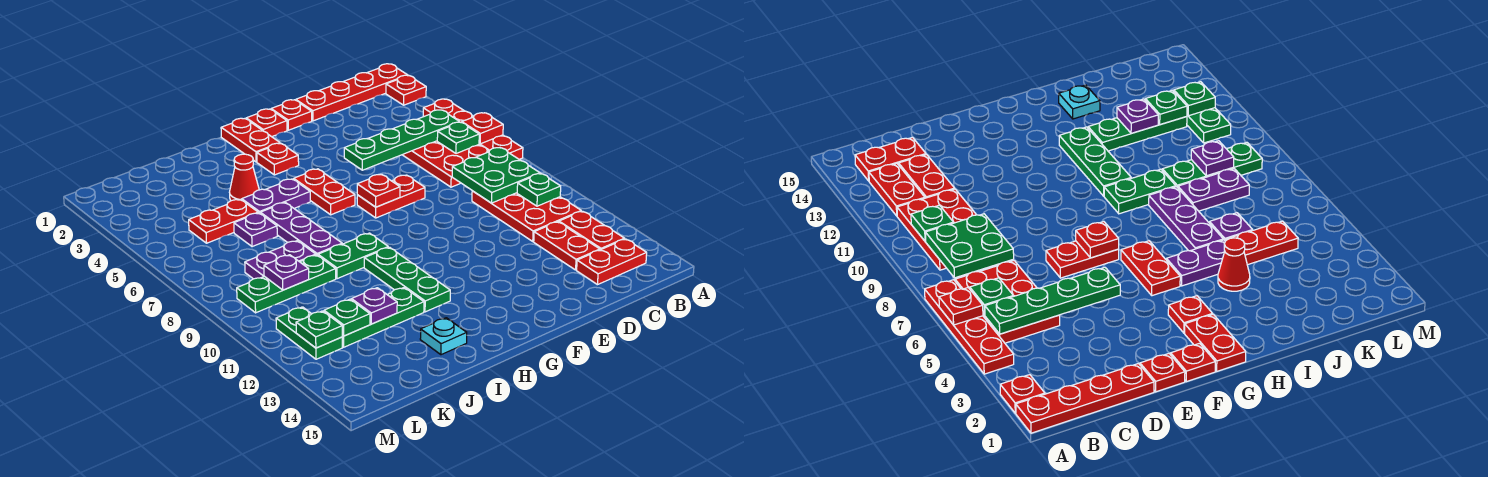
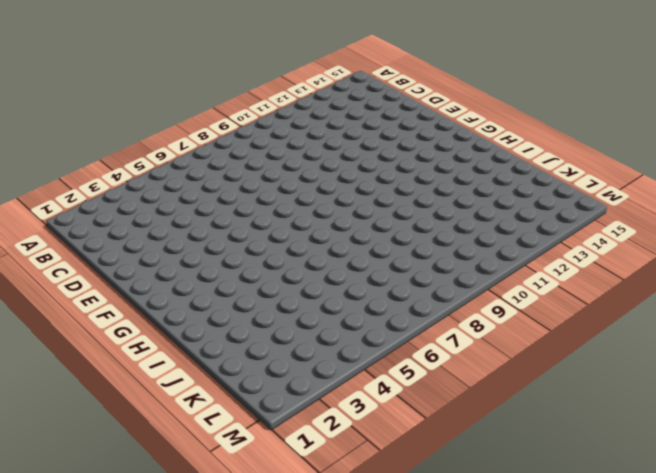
none -> red plate A1:D1 level 1
none -> red plate A2 level 1
none -> red plate A4:A7 level 1
none -> red plate B5:C7 level 1

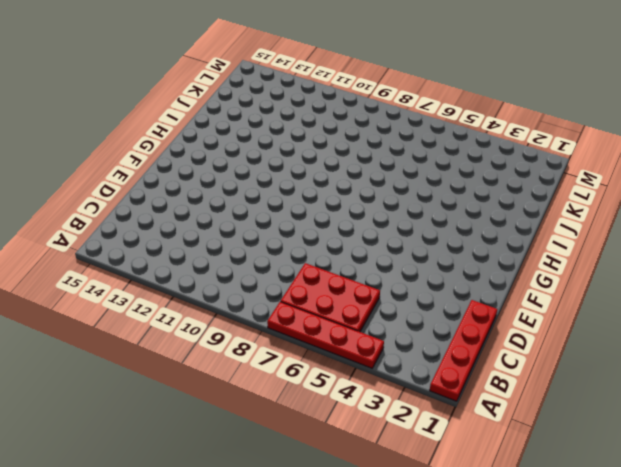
none -> red plate A2 level 1
none -> red plate B9:C11 level 1
none -> red plate B12:B13 level 1
none -> red plate B14:C14 level 1

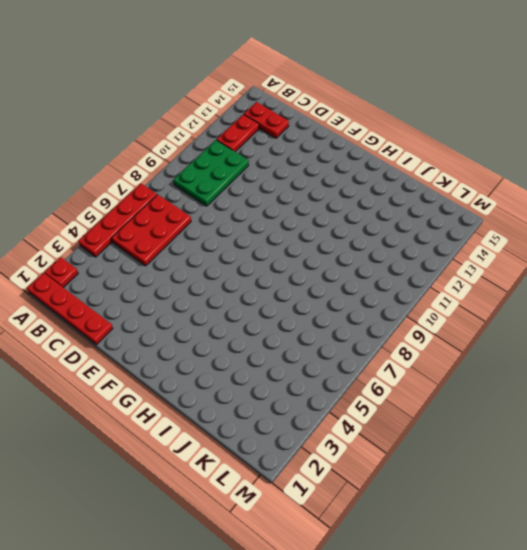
green plate B9:C11 level 1 -> red plate B9:C11 level 1
none -> red plate C12:C13 level 1
none -> red plate E1 level 1
none -> red plate E7:F7 level 1
none -> red plate F1 level 1

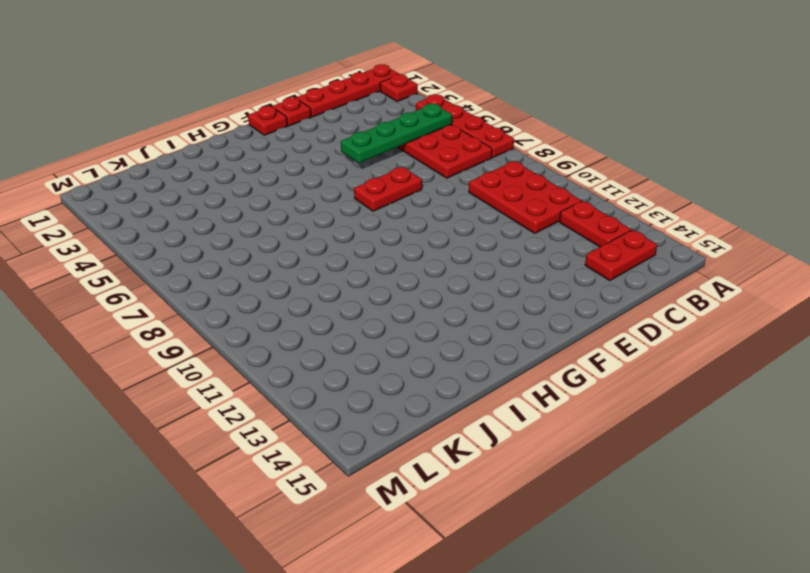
none -> red plate C12:C13 level 1
none -> red plate G1:G2 level 1
none -> red plate G3 level 1
none -> red plate G5:G6 level 1

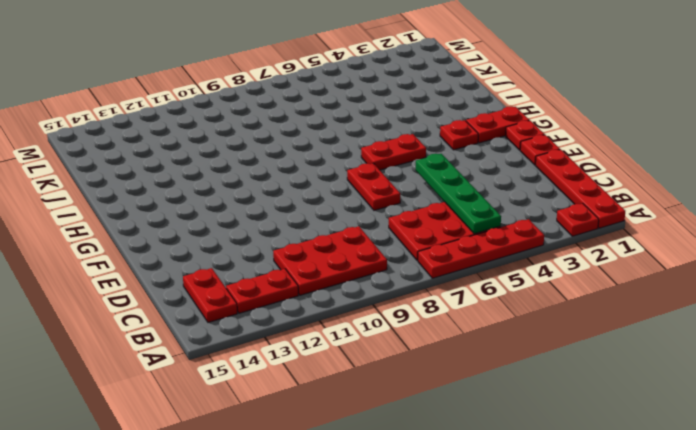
none -> red plate C12:C13 level 1
none -> purple plate H5:I5 level 1
none -> green plate H9:I9 level 1
none -> green plate H10:H12 level 1

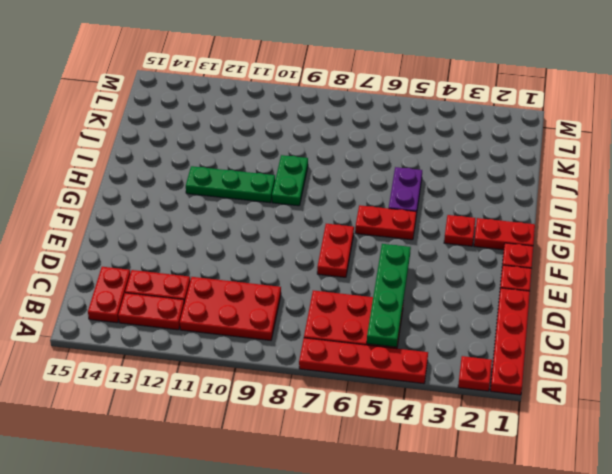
none -> red cone I4 level 1
none -> purple plate I6:I8 level 1
none -> green plate I12:K12 level 1
none -> cyan plate I14 level 1

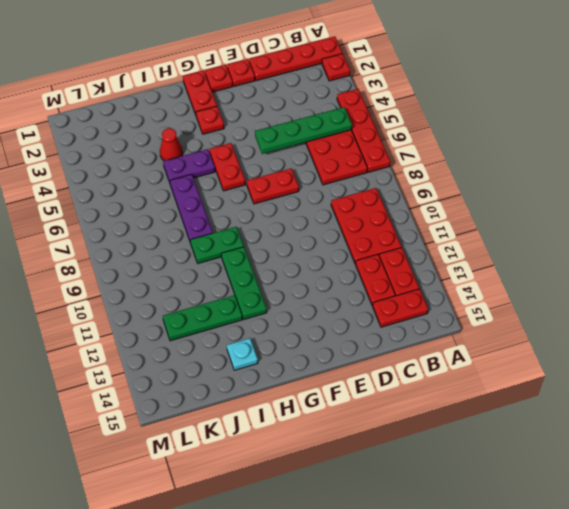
none -> red plate J5:K5 level 1
none -> purple plate J6 level 1
none -> purple plate J8:K8 level 1
none -> green plate J9:L9 level 1

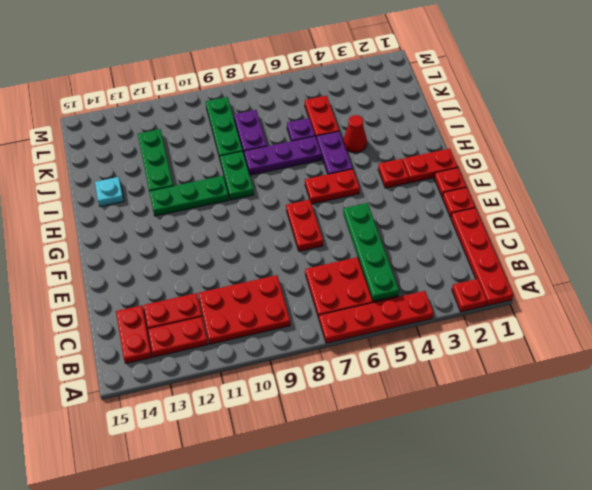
none -> green plate L11:L12 level 1
none -> red plate A6 level 2
none -> green plate B6 level 2
none -> green plate B8:C9 level 2

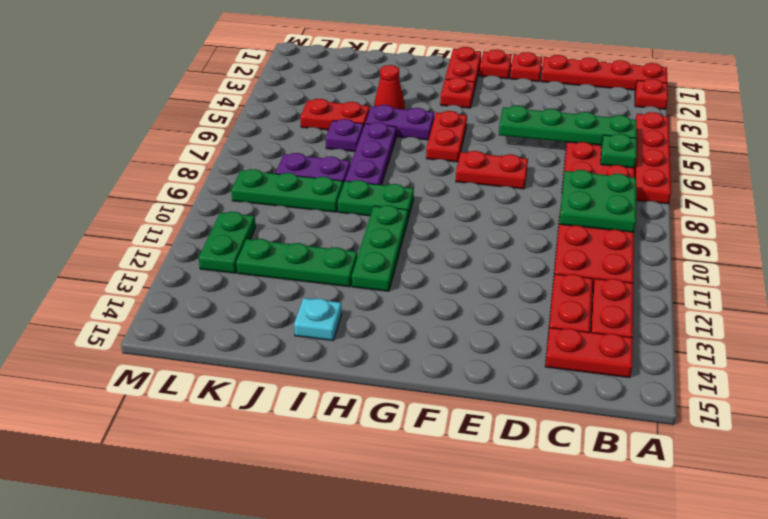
none -> red plate A6 level 2
none -> green plate B10 level 2
none -> red plate F7 level 2
none -> purple plate J12 level 2

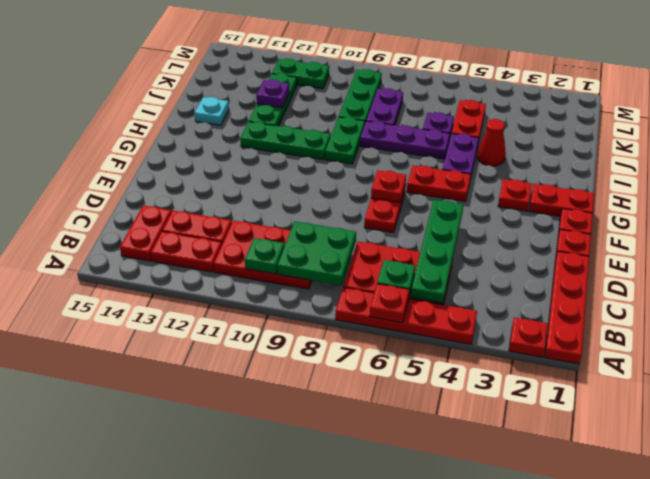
none -> purple plate K9 level 2
none -> green plate K12 level 2
none -> green plate L12 level 2

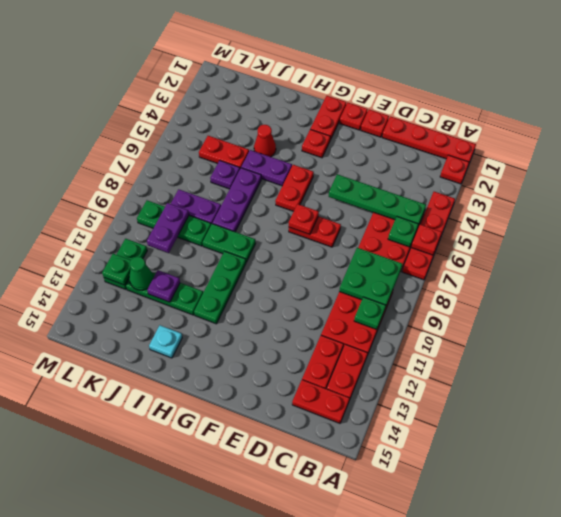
purple plate K9:K10 level 2 -> purple plate K9 level 2
green cone K12 level 2 -> green plate K12 level 2

